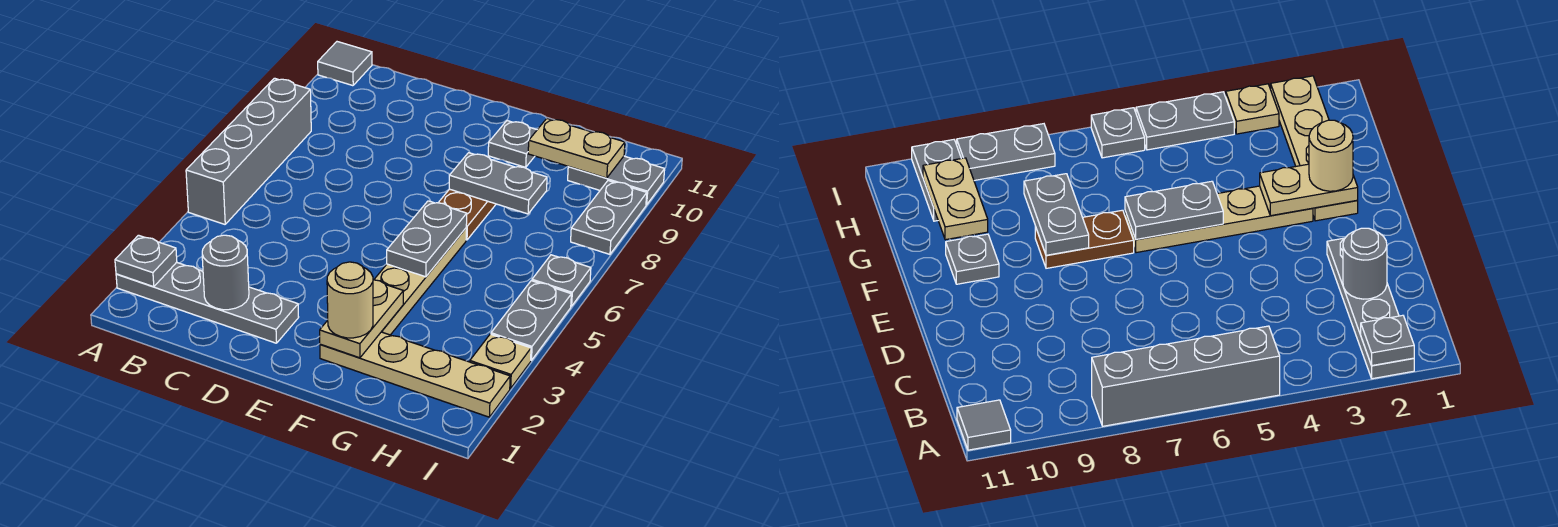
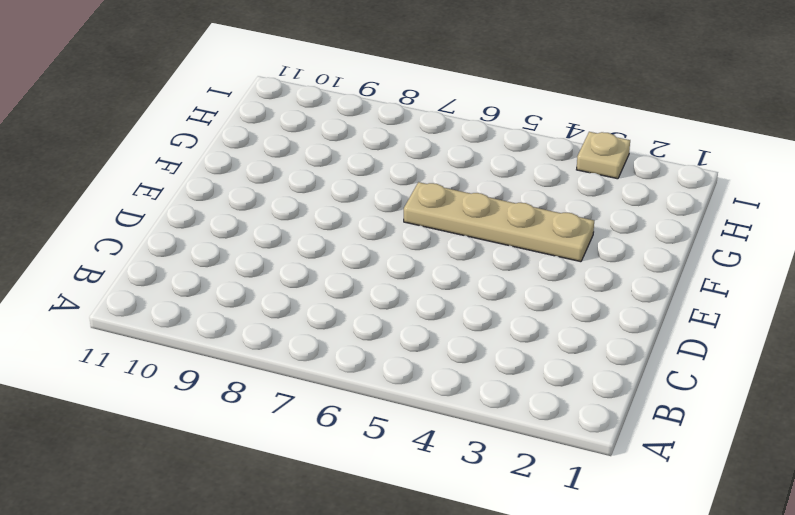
none -> grey plate A2:D2 level 1
none -> grey brick A5:A8 level 1
none -> grey tile A11 level 1

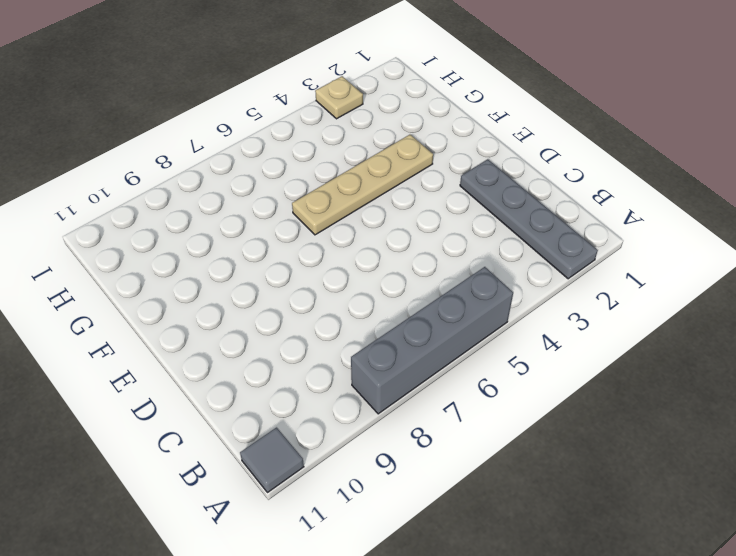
none -> tan plate F2:I2 level 1
none -> brown plate F7:F8 level 1
none -> grey plate F10 level 1

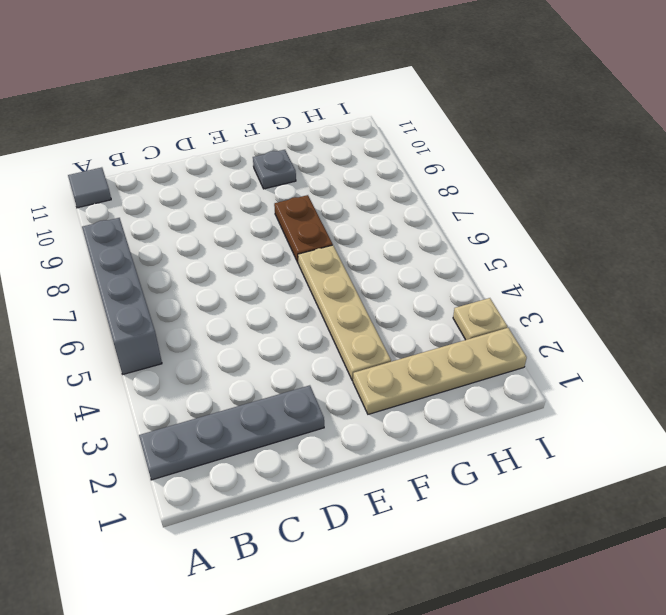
none -> grey plate H10:I10 level 1
none -> grey plate I4:I5 level 1
none -> grey plate I6 level 1

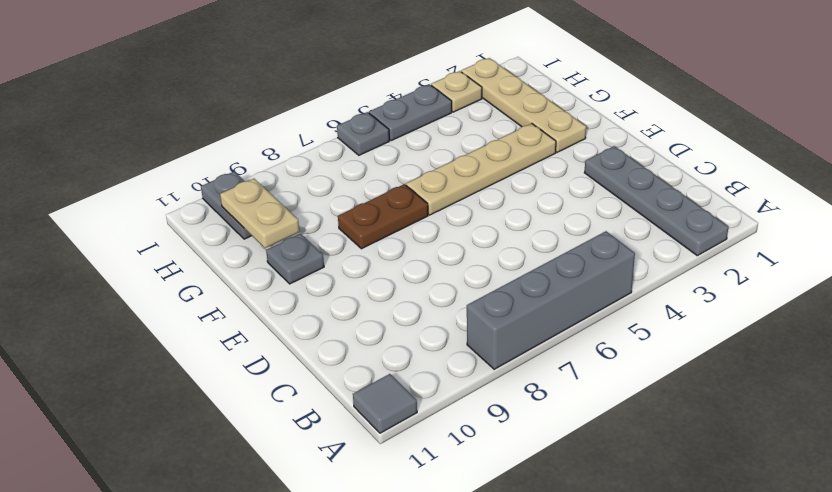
none -> grey plate I8:I9 level 1
none -> grey plate A2 level 2
none -> grey round brick C2 level 2

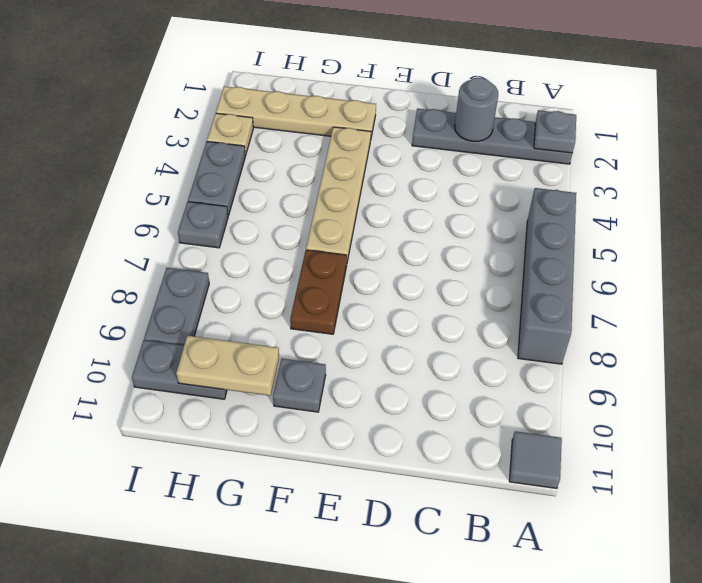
none -> tan plate F2:F3 level 2
none -> grey plate F5:F6 level 2
none -> grey plate F8:G8 level 2

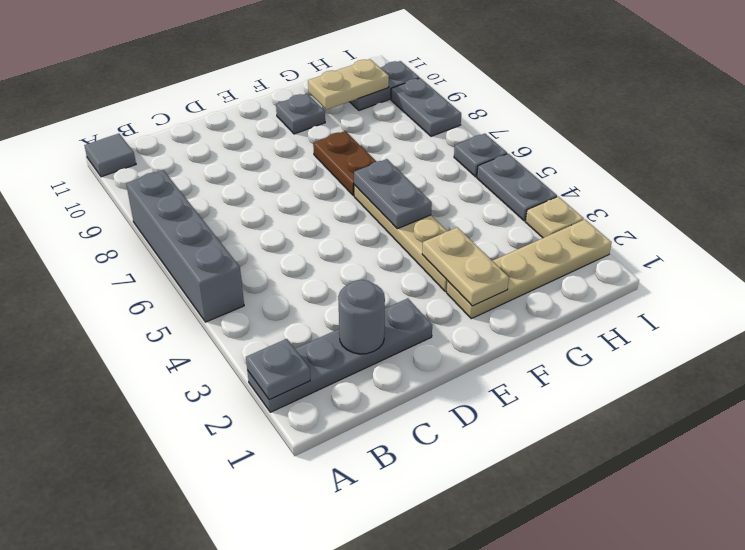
none -> grey plate F8:G8 level 2
none -> tan round brick F2 level 3

